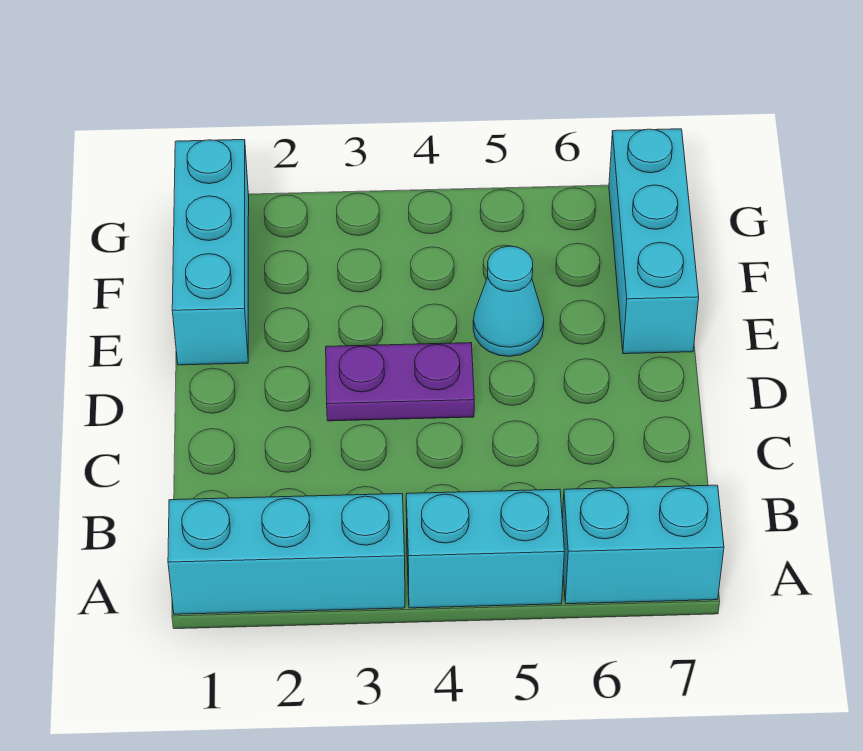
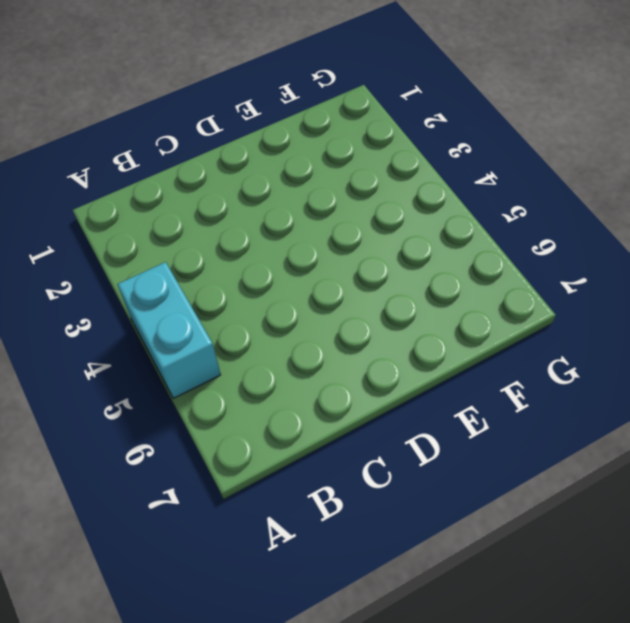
none -> cyan brick A1:A3 level 1
none -> cyan brick A6:A7 level 1

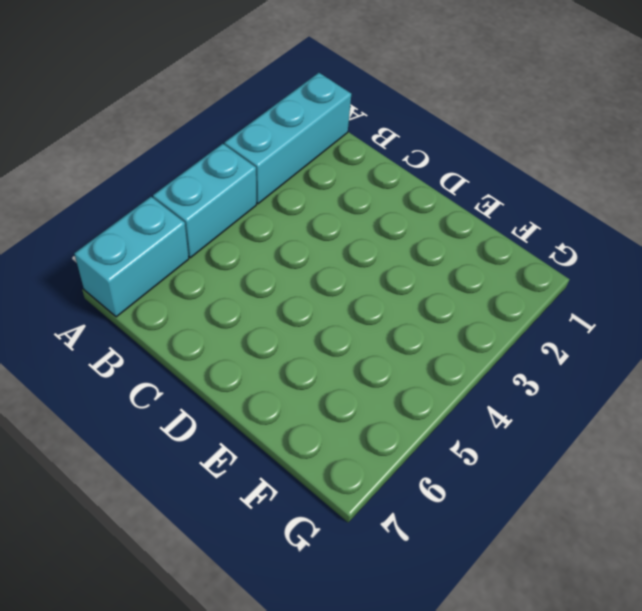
none -> purple plate D3:D4 level 1
none -> cyan brick E1:G1 level 1

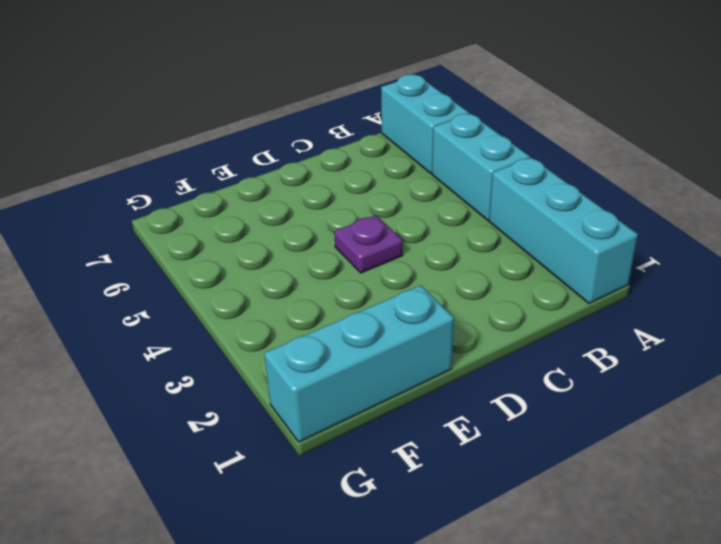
purple plate D4 level 1 -> purple plate D3:D4 level 1
none -> cyan cone E5 level 1
none -> cyan brick E7:G7 level 1

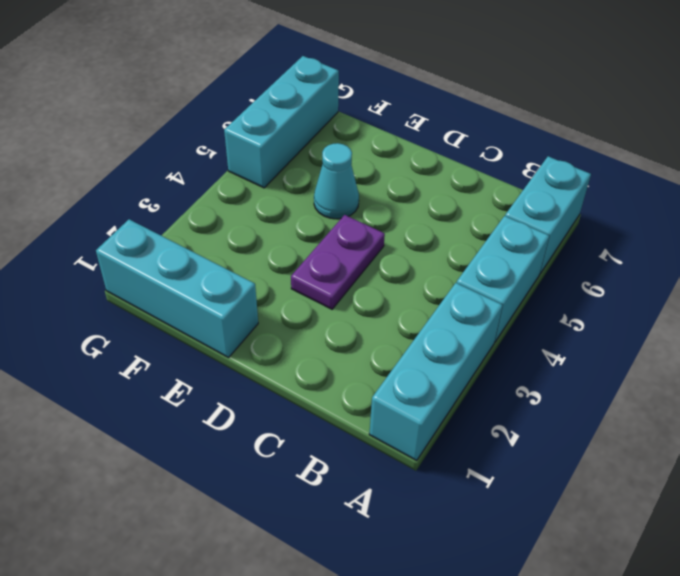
cyan brick G5:G7 level 1 -> cyan brick E7:G7 level 1

